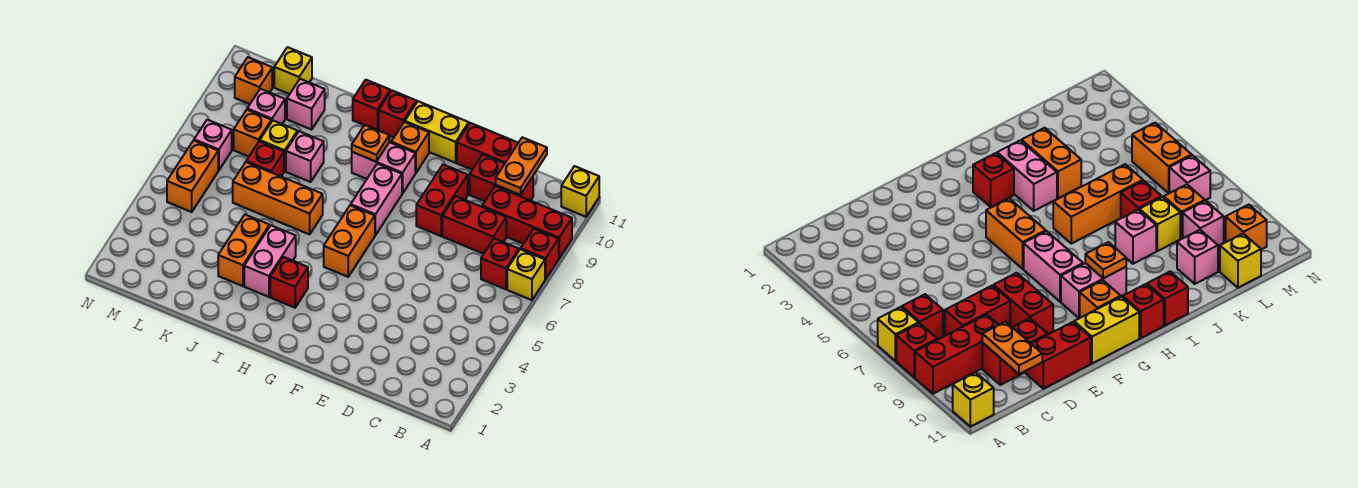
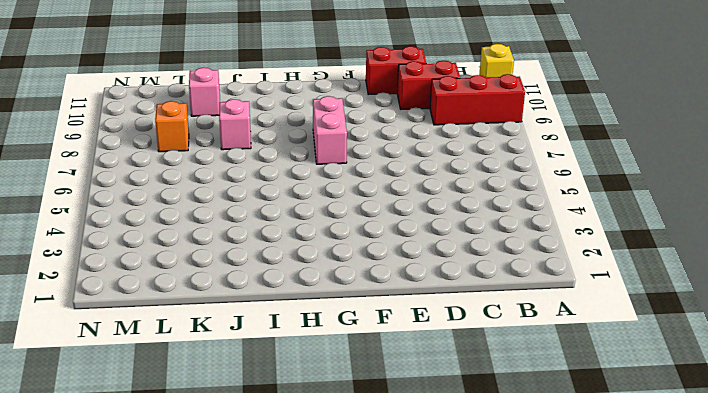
none -> yellow brick A7 level 1
none -> red brick A8 level 1
none -> red brick B7 level 1
none -> red brick C8:D8 level 1

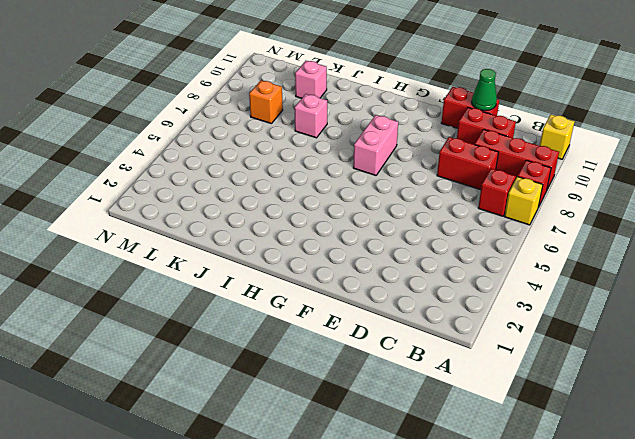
green cone D11 level 2 -> none
none -> red brick E8:E9 level 1
none -> yellow brick F11:G11 level 1
none -> orange brick G5:G6 level 1
none -> pink brick G9:H9 level 1

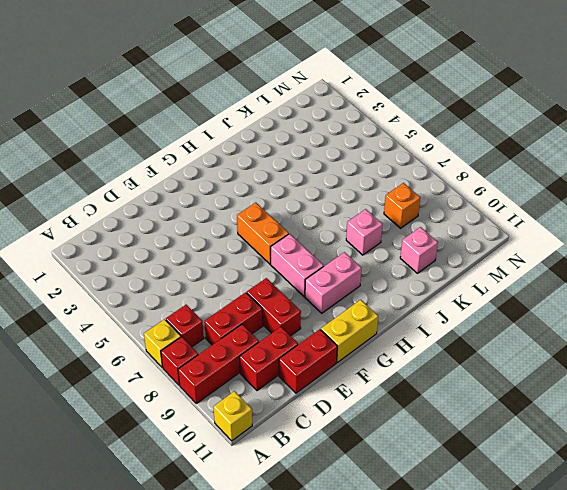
none -> orange brick G10 level 1
none -> red brick H3 level 1
none -> red brick H11 level 1
none -> pink brick I3:I4 level 1

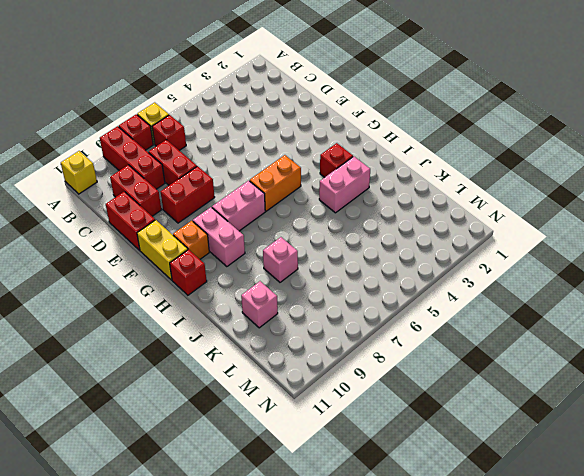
none -> orange brick I6:K6 level 1
none -> red brick I11 level 1
none -> orange brick J3:J4 level 1
none -> red brick K7 level 1

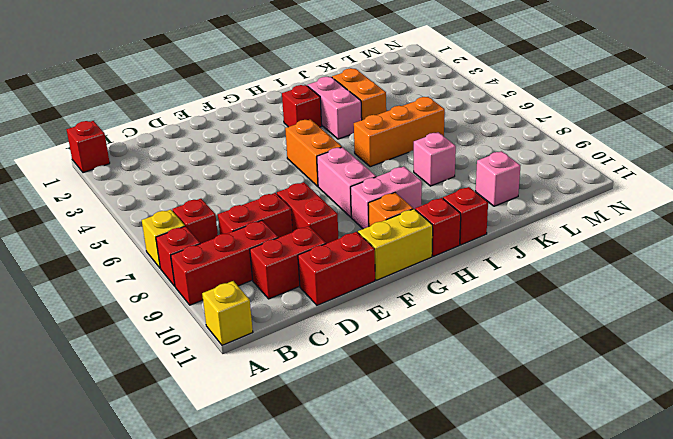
red brick A1 level 1 -> red brick K7 level 1
none -> yellow brick K8 level 1
none -> orange brick L8 level 1
none -> pink brick L9 level 1
none -> yellow brick L11 level 1

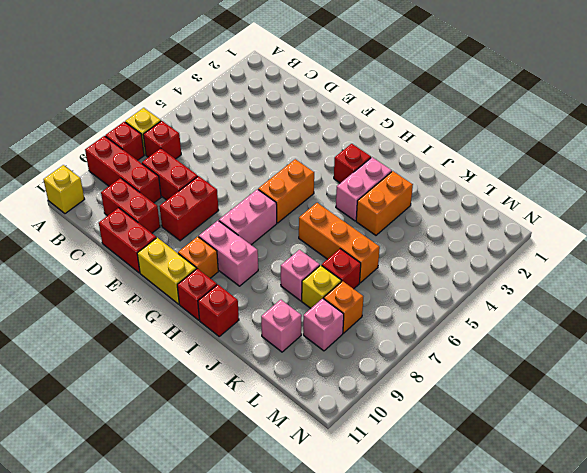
none -> yellow brick L11 level 1
none -> orange brick M5:M6 level 1
none -> pink brick M7 level 1
none -> orange brick M10 level 1

